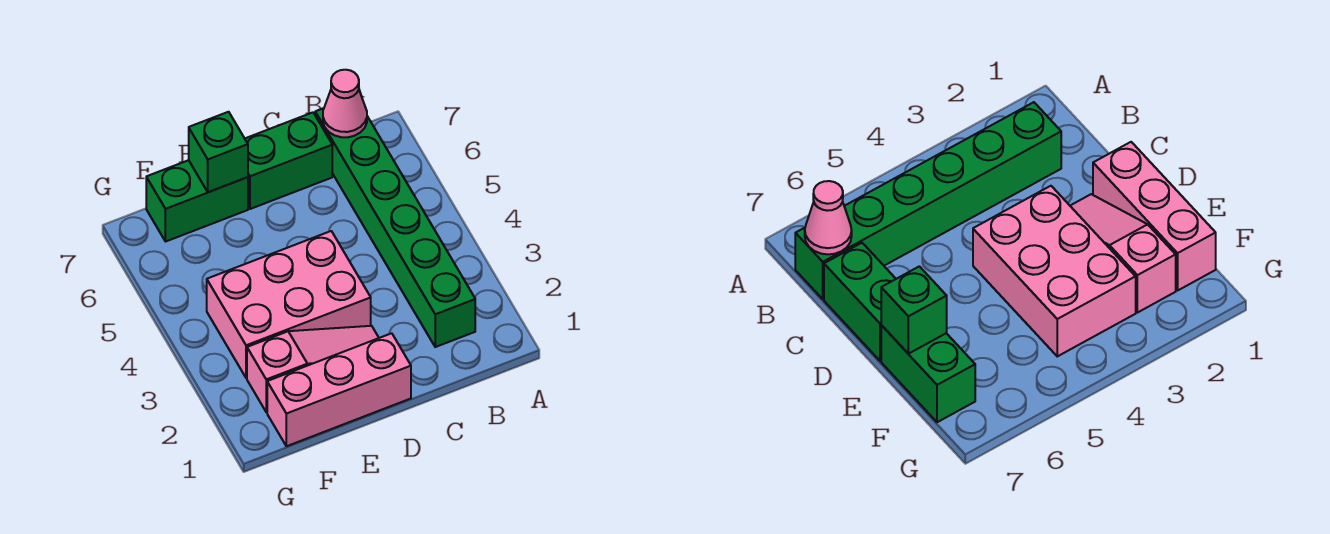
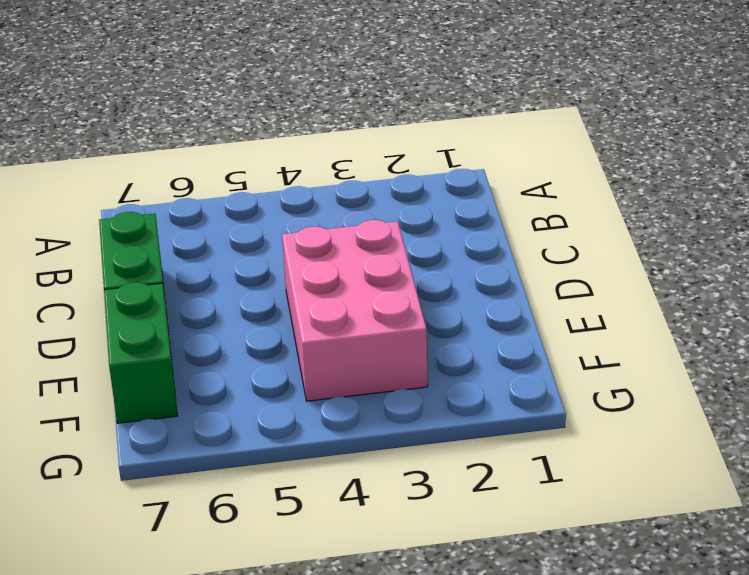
none -> green brick B2:B7 level 1
none -> pink brick D1:F1 level 1

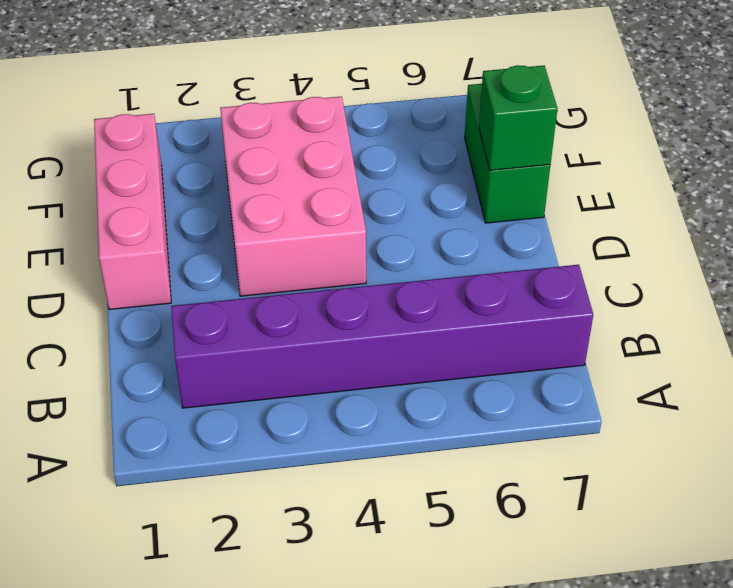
purple brick B2:B7 level 1 -> green brick B2:B7 level 1
none -> green brick C7:D7 level 1
none -> pink slope D2:F2 level 1 top F

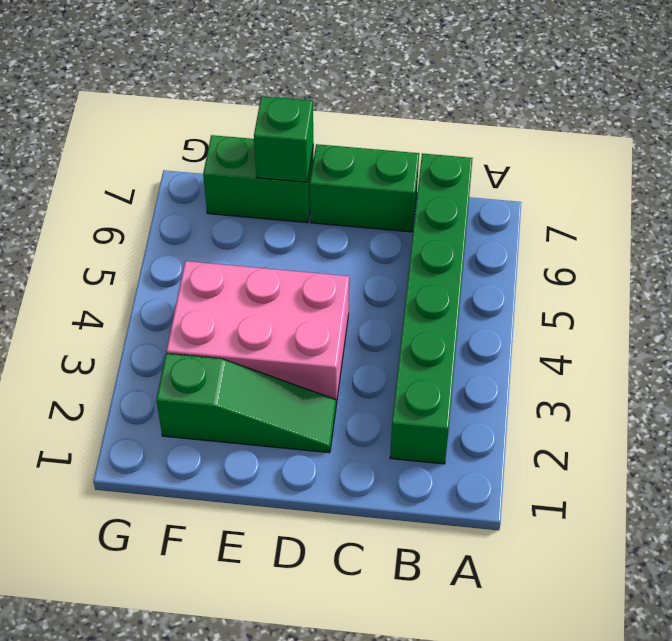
green slope D2:F2 level 1 top F -> pink slope D2:F2 level 1 top F
none -> pink brick D1:F1 level 1
none -> pink cone B7 level 2

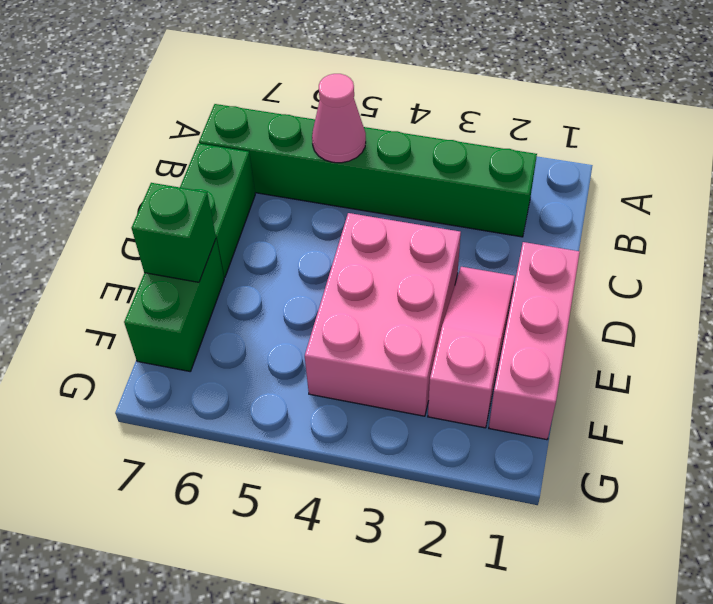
pink cone B5 level 2 -> pink cone B7 level 2

